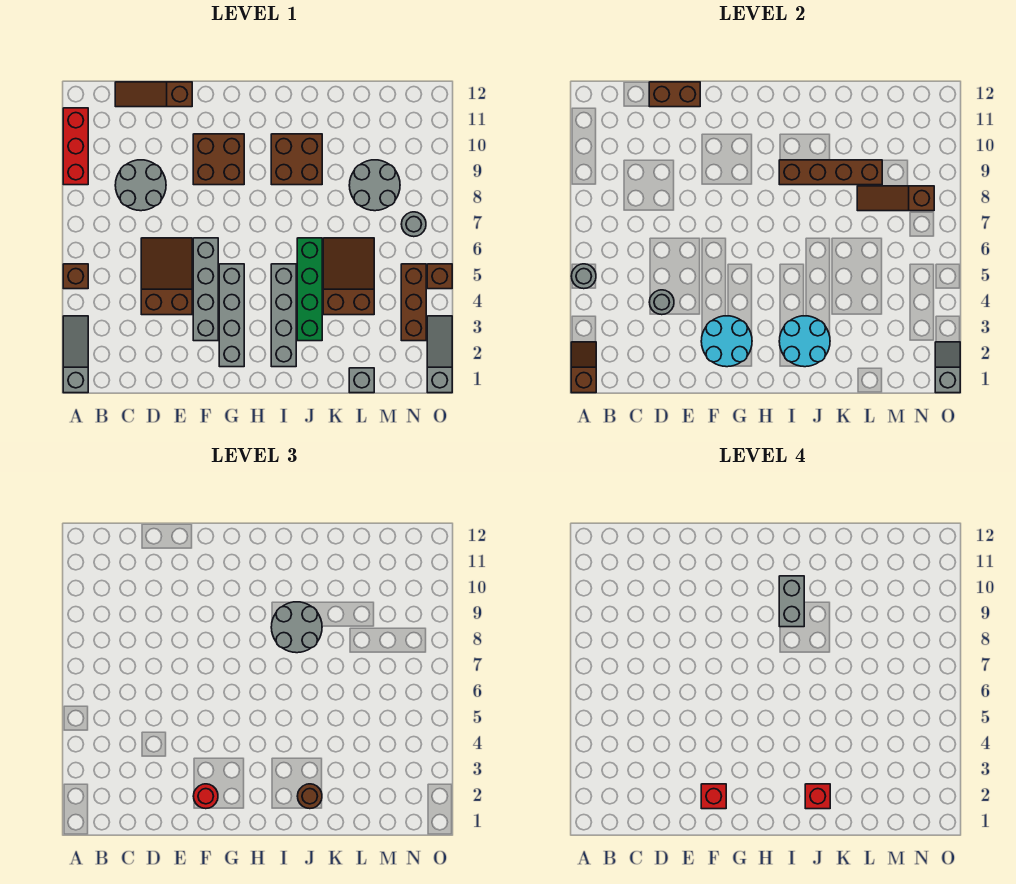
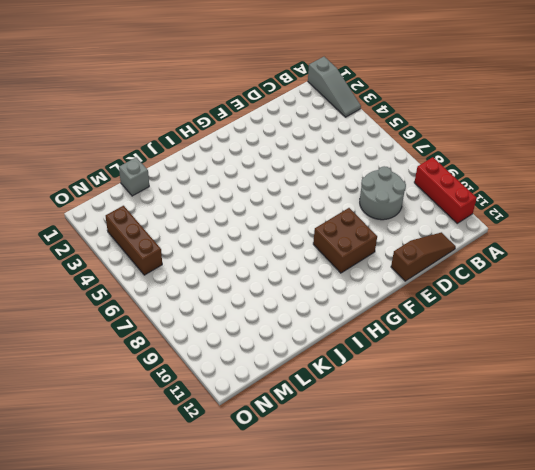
none -> brown brick A5 level 1
none -> brown slope D4:E6 level 1 top 4
none -> grey brick F3:F6 level 1
none -> grey brick G2:G5 level 1

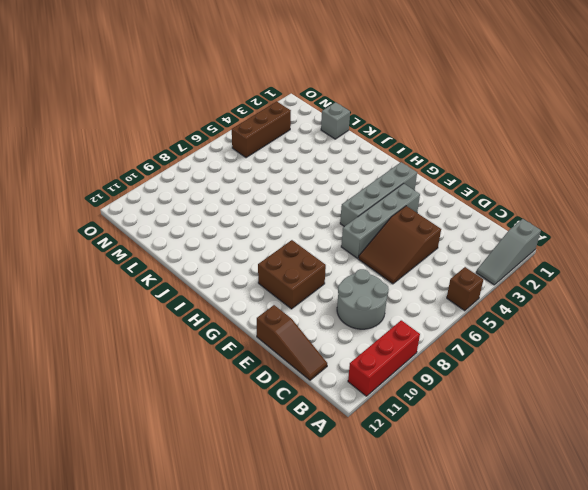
none -> grey brick I2:I5 level 1
none -> brown brick I9:J10 level 1
none -> green brick J3:J6 level 1
none -> brown slope K4:L6 level 1 top 4

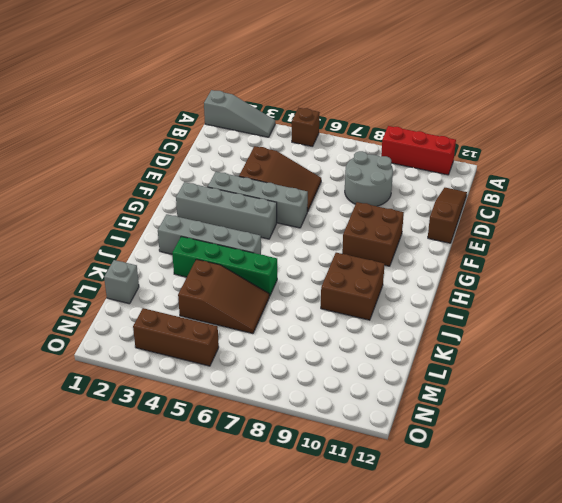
none -> grey round brick L8:M9 level 1
none -> grey round brick N7 level 1
none -> grey slope O1:O3 level 1 top 1
none -> brown brick O5 level 1

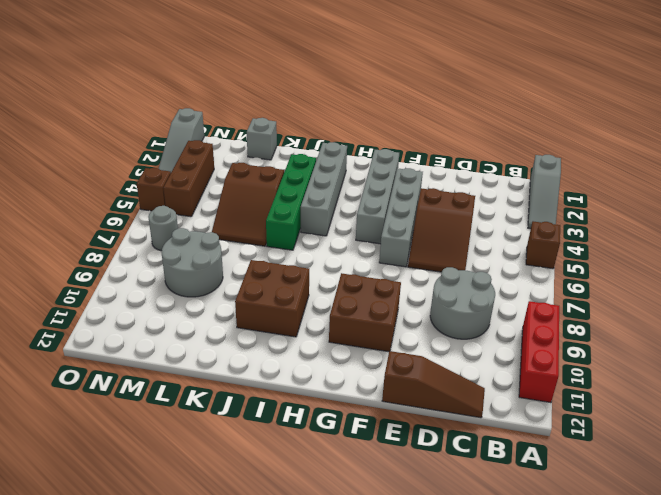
none -> brown slope A1:A2 level 2 top 1
none -> grey round brick A5 level 2
none -> grey round brick D4 level 2
none -> brown brick D12:E12 level 2

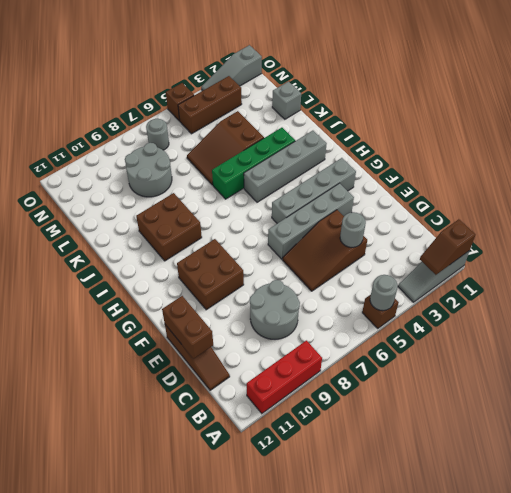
none -> cyan round brick F2:G3 level 2
none -> cyan round brick I2:J3 level 2
none -> brown brick I9:L9 level 2
none -> brown slope L8:N8 level 2 top N

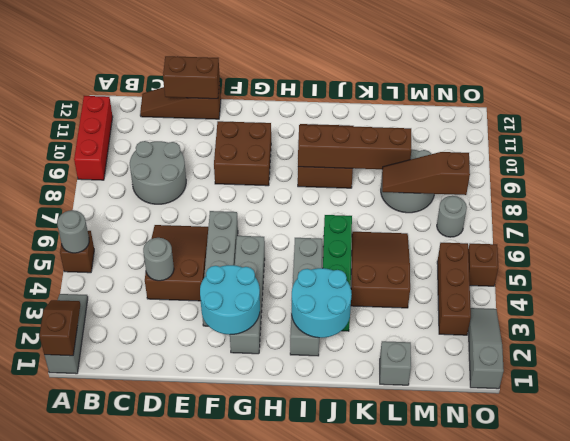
none -> grey slope O1:O2 level 2 top 1
none -> red round brick F2 level 3
none -> grey round brick I8:J9 level 3
none -> brown round brick J2 level 3

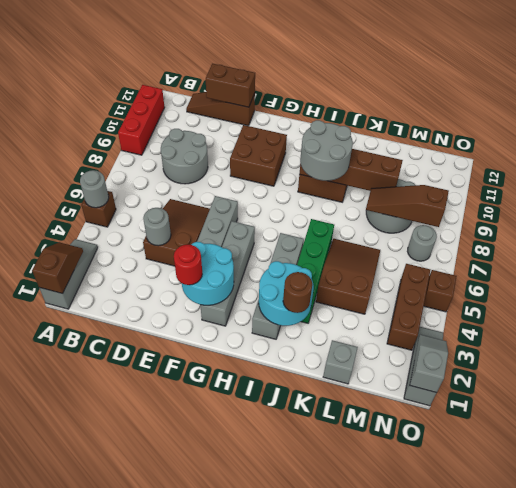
none -> red brick F2 level 4
none -> grey brick I9:I10 level 4
none -> red brick J2 level 4

